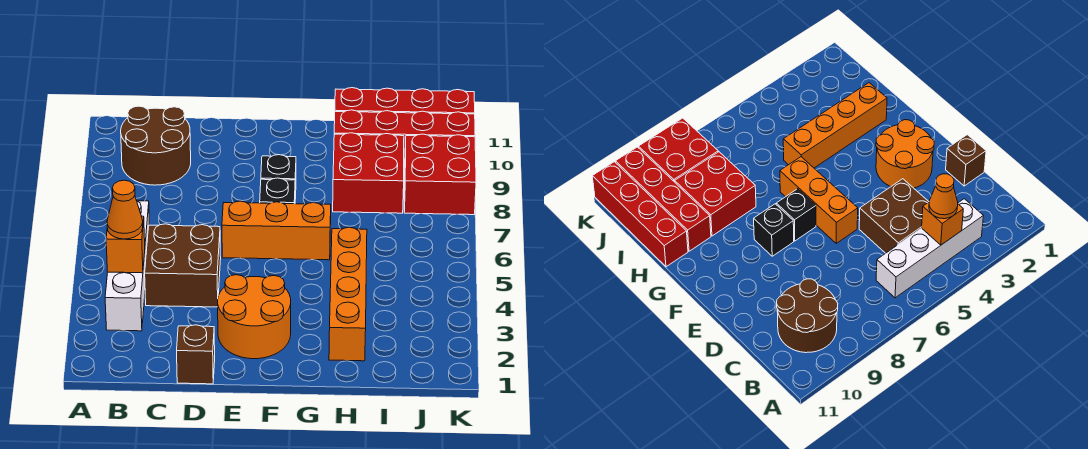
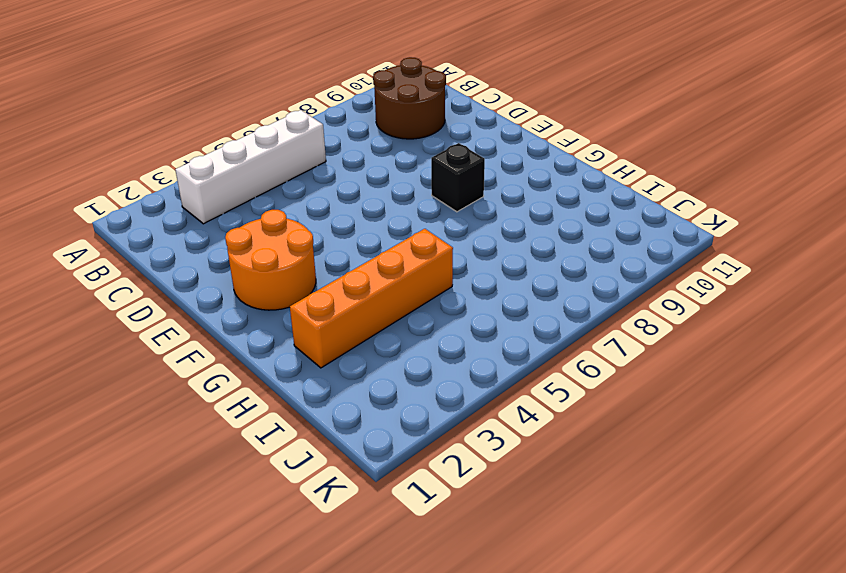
none -> brown brick C4:D5 level 1
none -> brown brick D1 level 1
none -> orange brick E6:G6 level 1

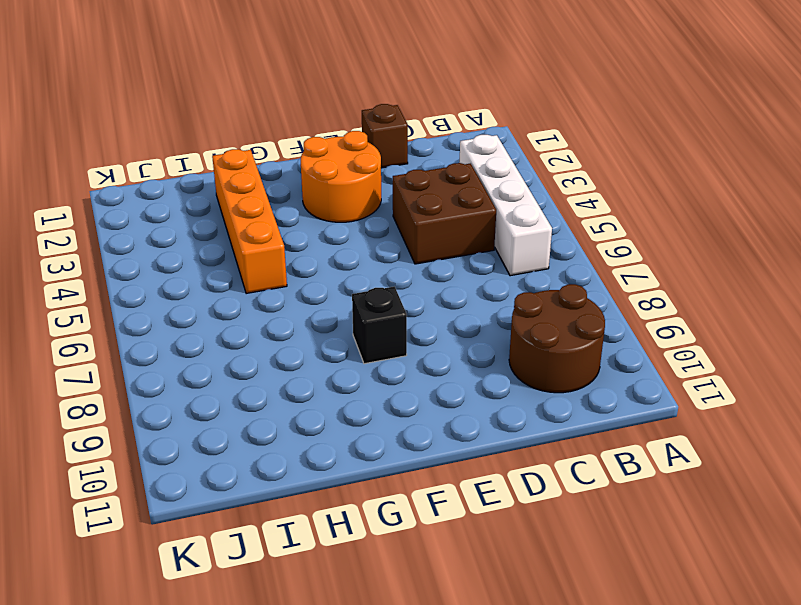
none -> orange brick E6:G6 level 1
none -> black brick F7 level 1
none -> red brick H8:I9 level 1

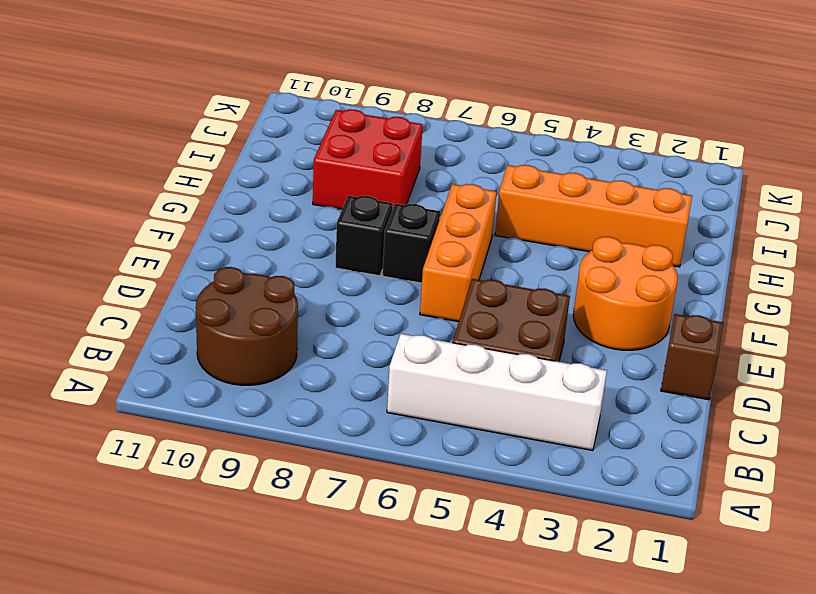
none -> red brick H10:K10 level 1
none -> red brick H11:K11 level 1
none -> red brick J8:K9 level 1

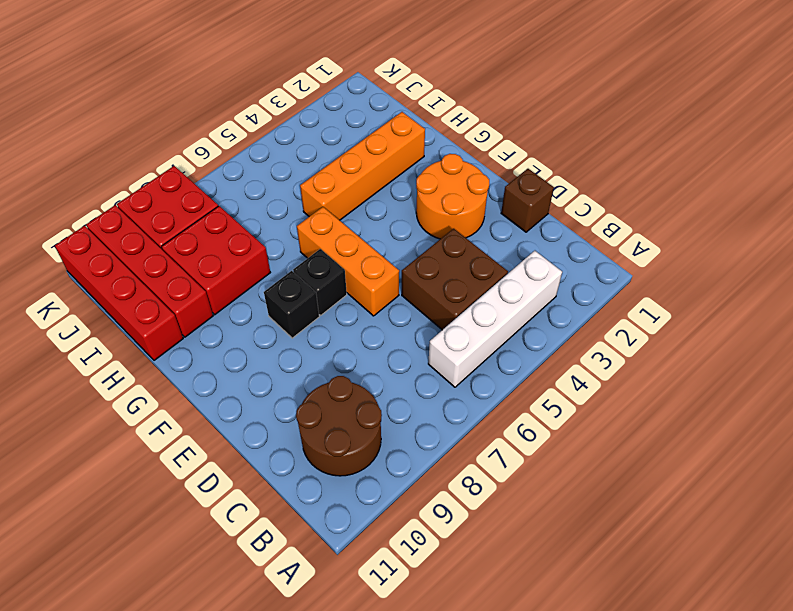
none -> orange brick B4 level 2
none -> orange cone B4 level 3

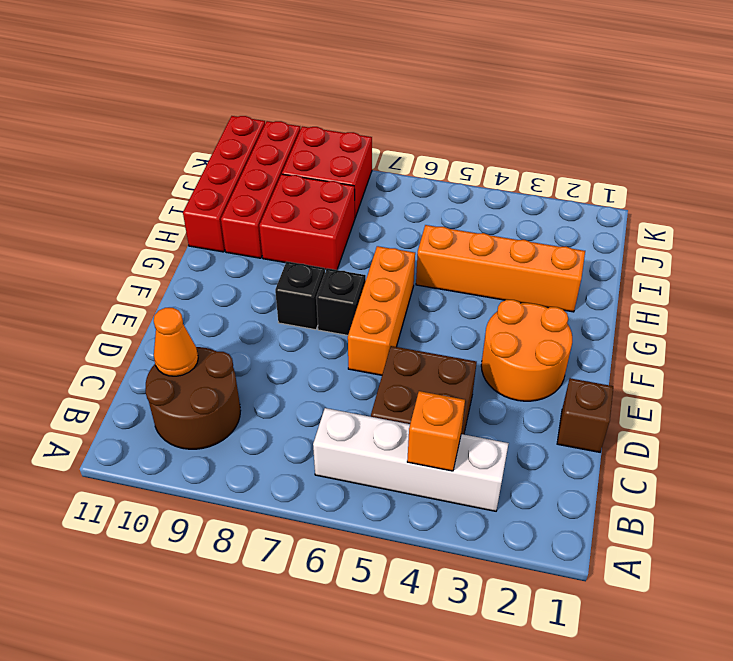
orange cone C10 level 2 -> orange cone B4 level 3

